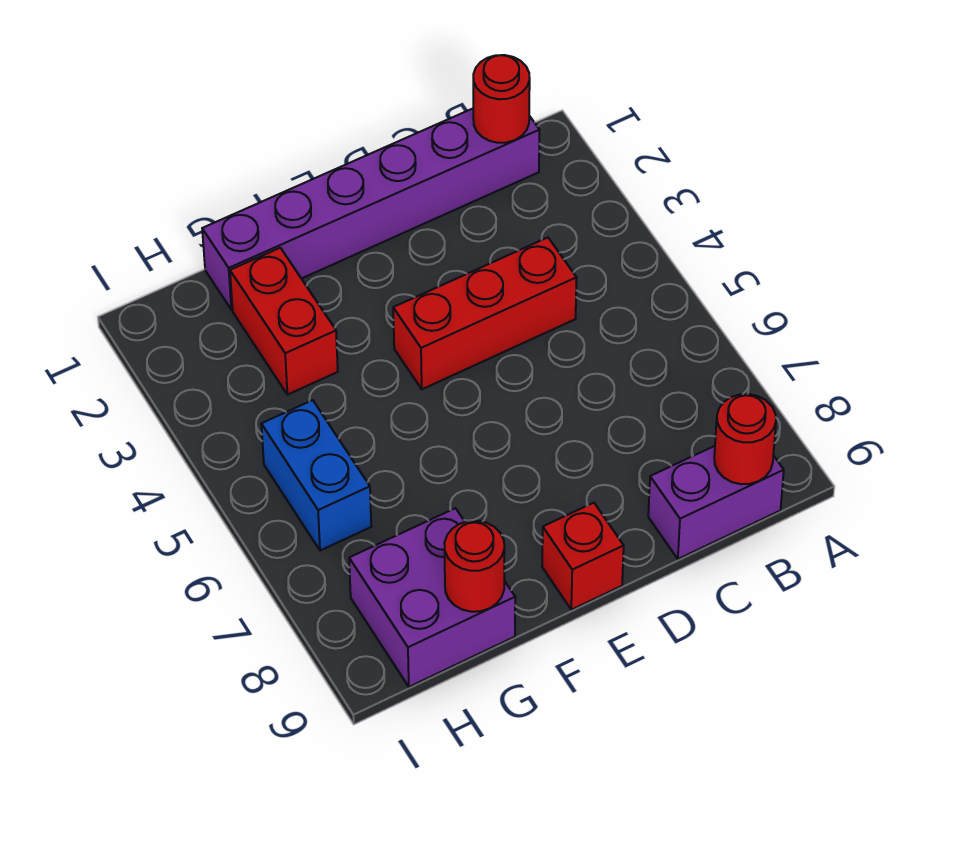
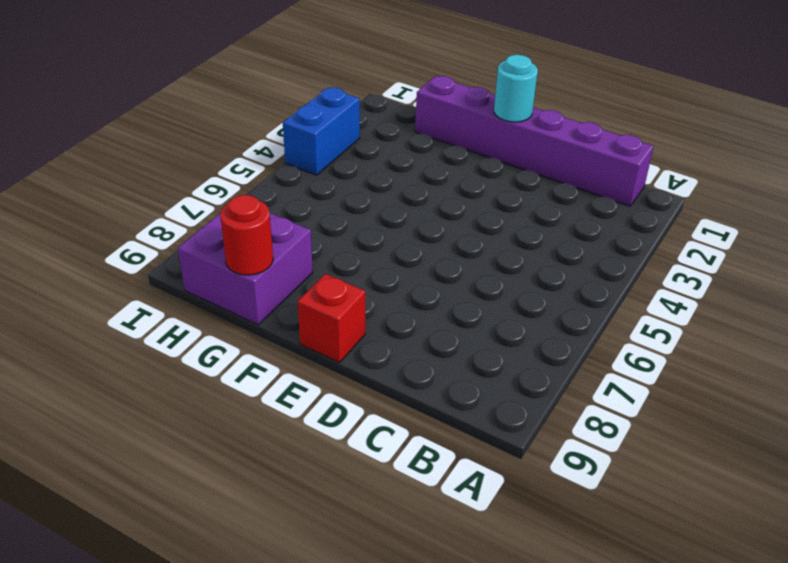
cyan round brick E1 level 2 -> none
blue brick I3:I4 level 1 -> blue brick H5:H6 level 1
none -> purple brick B9:C9 level 1
none -> red brick C4:E4 level 1

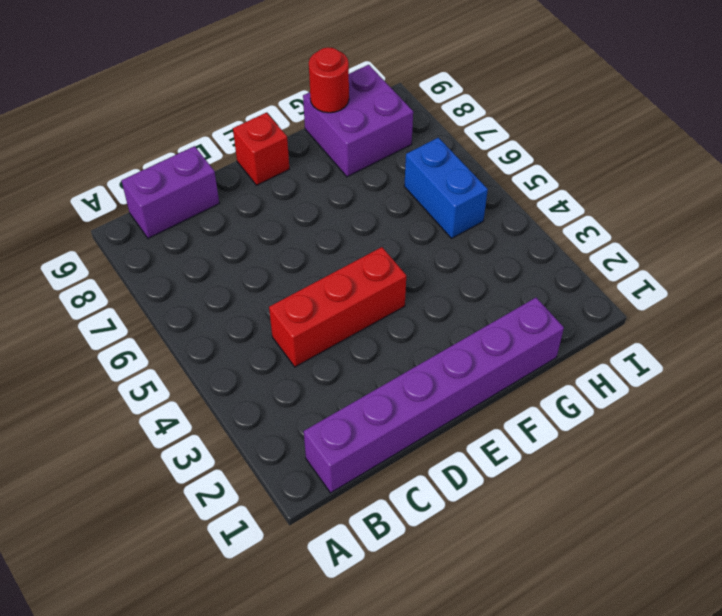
none -> red brick G2:G3 level 1
none -> red round brick B1 level 2

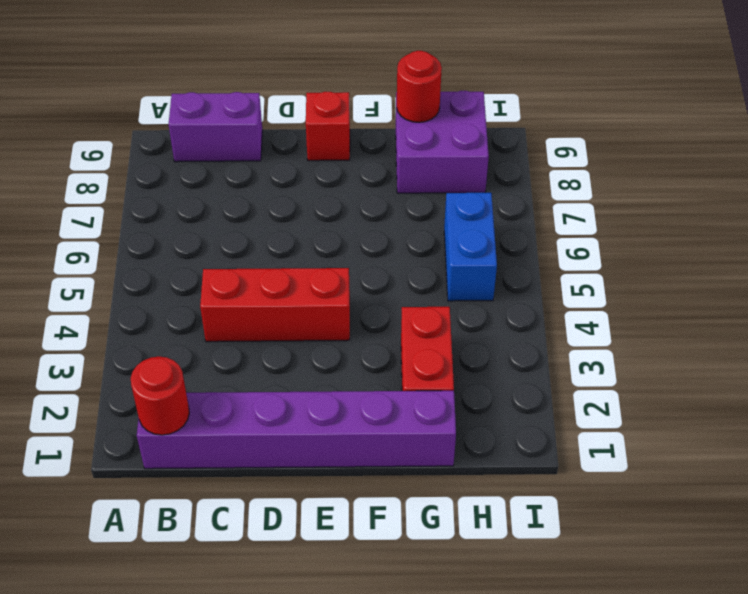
none -> red round brick B9 level 2

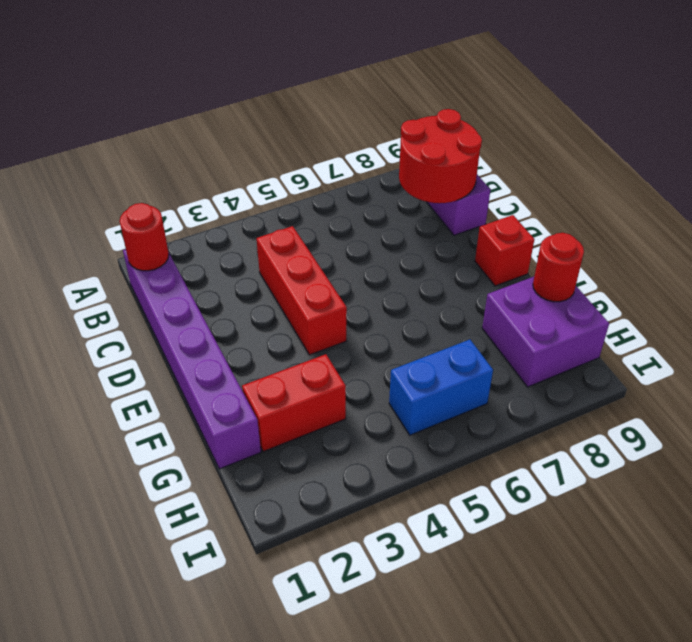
red round brick B8:C9 level 2 -> red round brick B9 level 2

